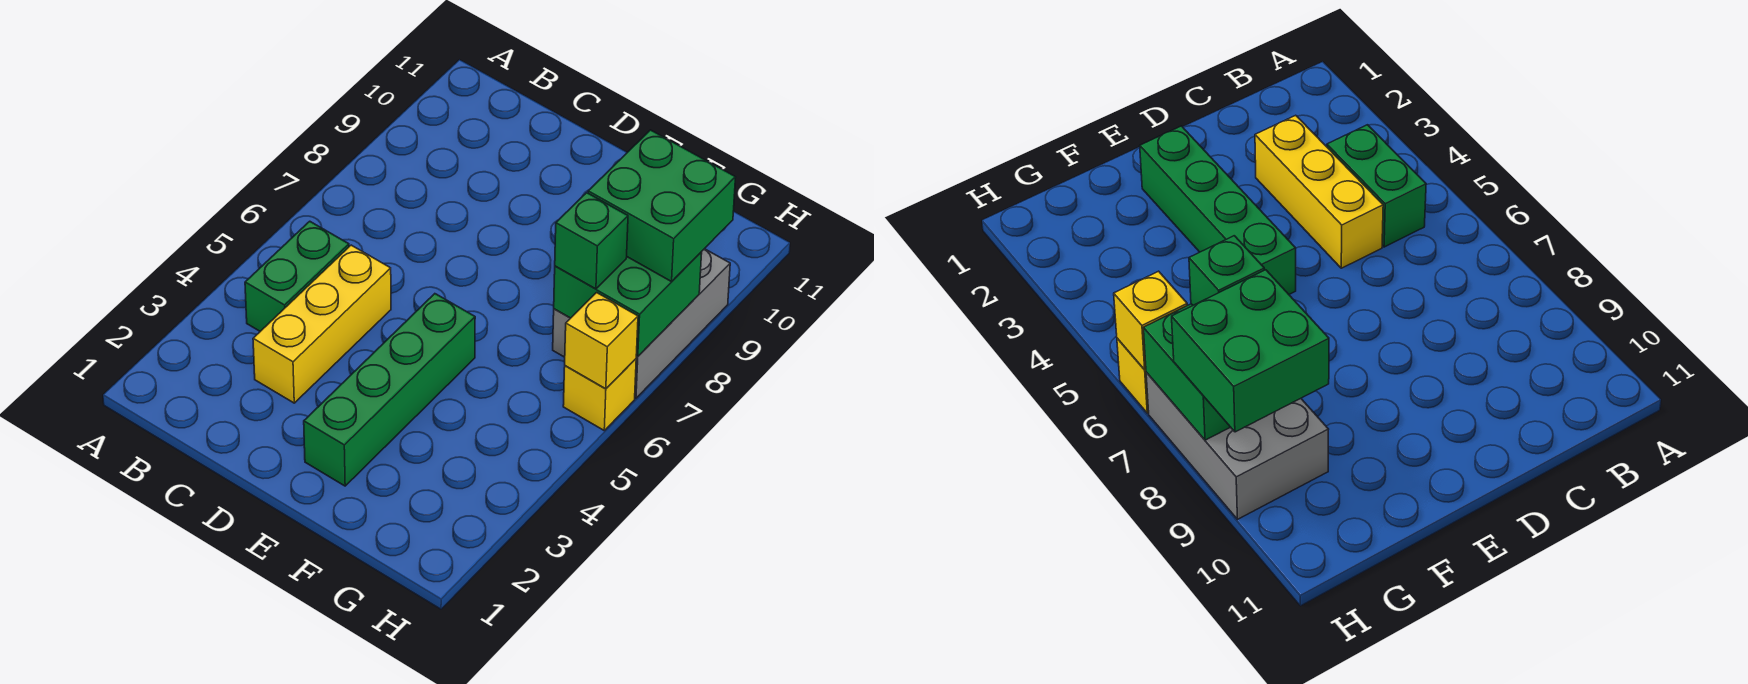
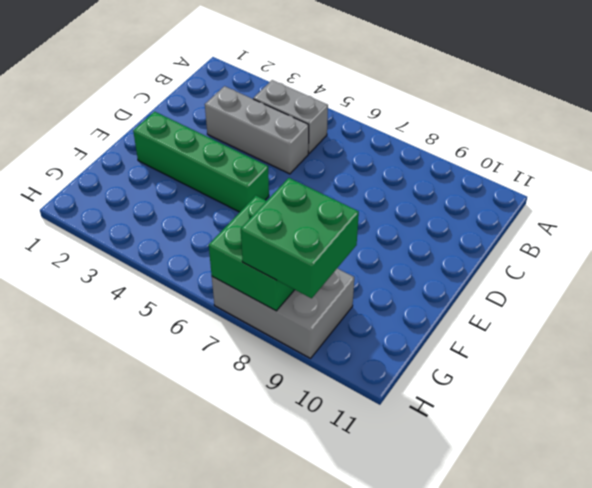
grey brick B4:B5 level 1 -> green brick B4:B5 level 1
grey brick C3:C5 level 1 -> yellow brick C3:C5 level 1
none -> yellow brick H6 level 1
none -> yellow brick H6 level 2

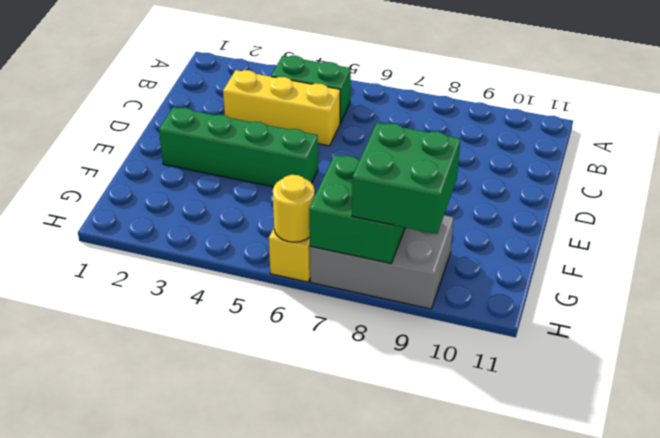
yellow round brick H6 level 2 -> yellow brick H6 level 2
none -> green brick G7 level 3

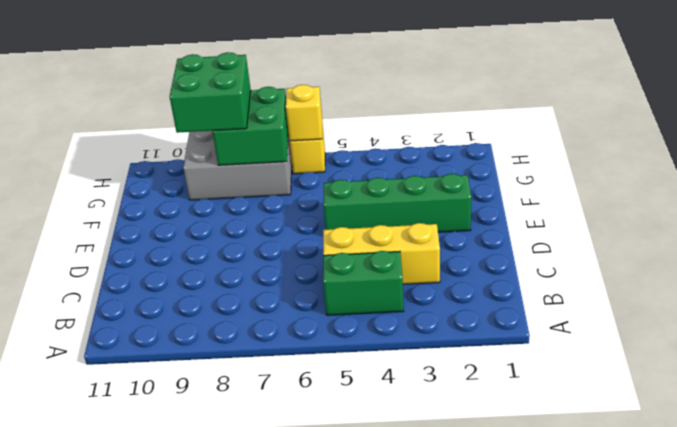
none -> green brick G7 level 3

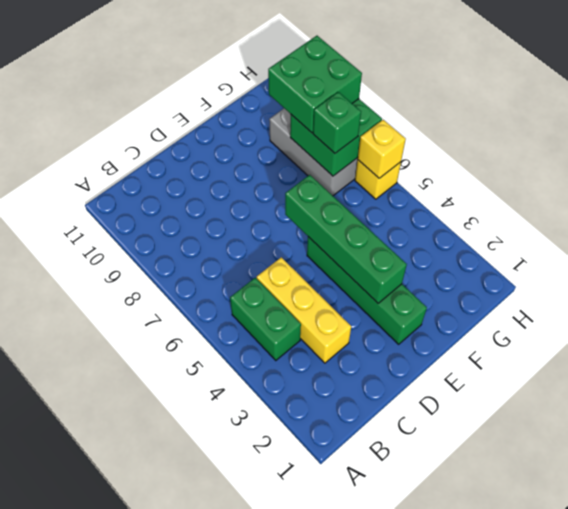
green brick E3:E6 level 2 -> none

